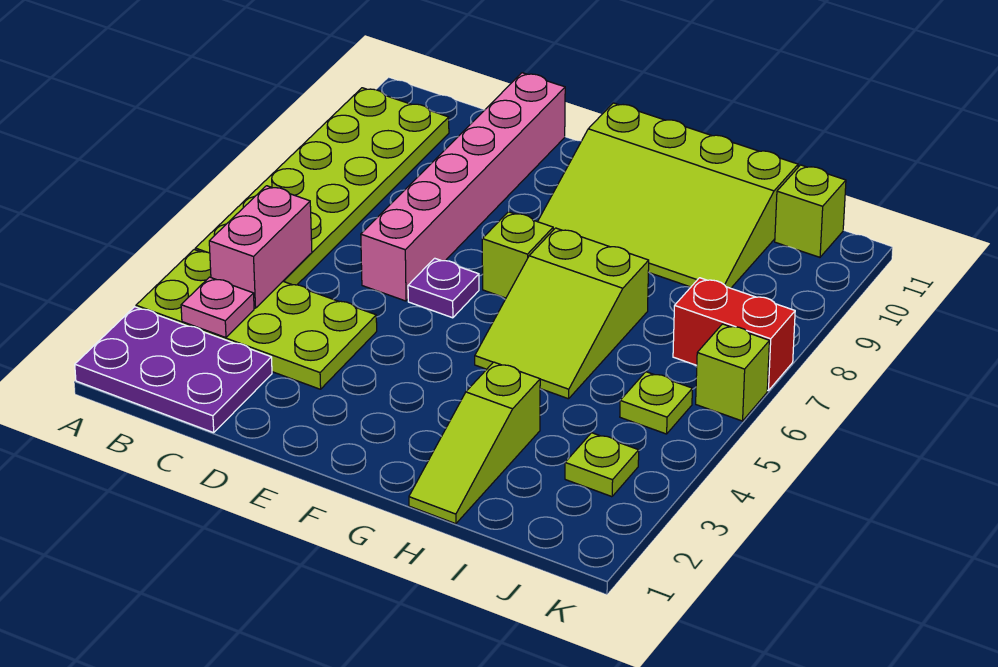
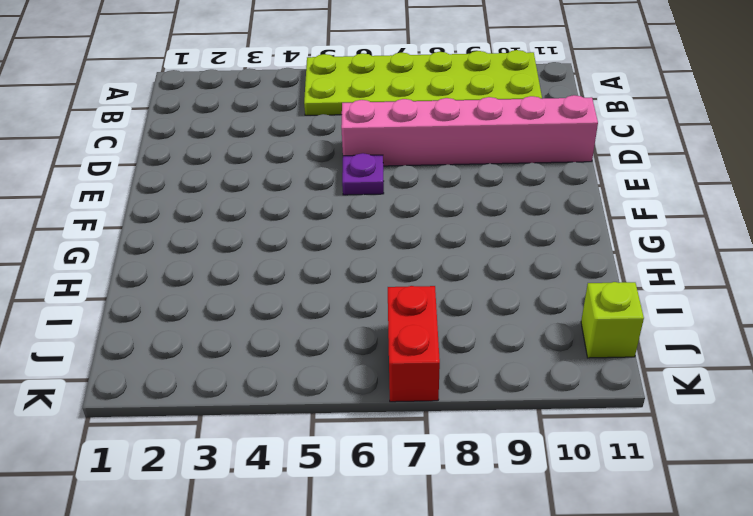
none -> purple plate A1:C2 level 1
none -> lime plate A3:D4 level 1
none -> lime brick F7 level 1

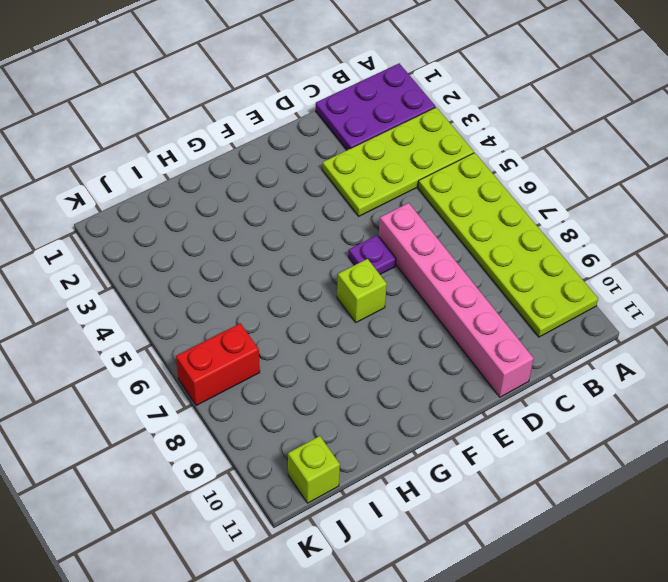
none -> lime slope F9:I11 level 1 top 11
none -> lime slope G5:H7 level 1 top 7
none -> lime slope H1:H3 level 1 top 3

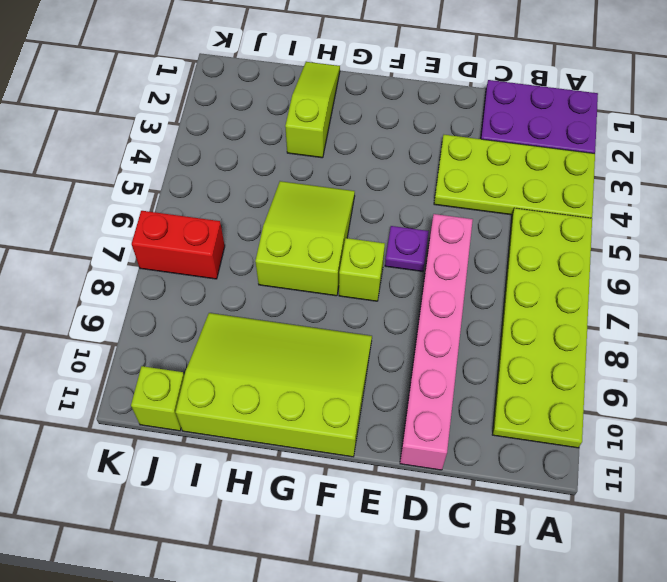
none -> lime plate J3 level 1
none -> lime plate J5 level 1
none -> lime brick K6 level 1

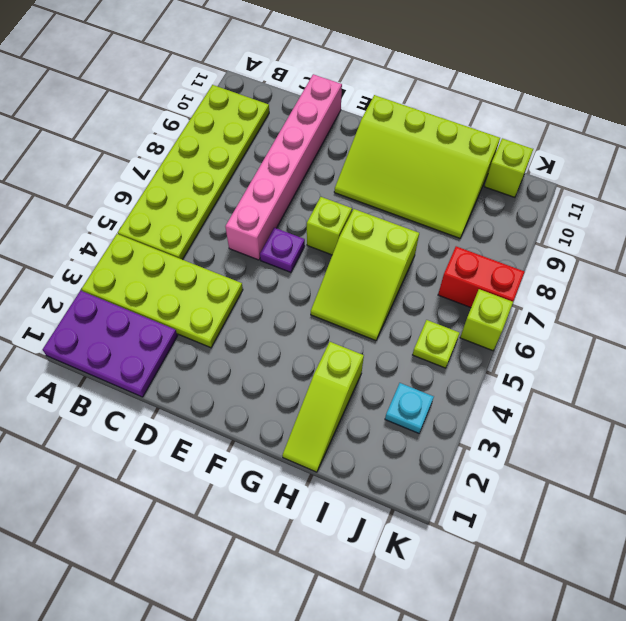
cyan plate J3 level 1 -> lime plate J3 level 1
none -> pink plate B3 level 2
none -> pink brick B4:B5 level 2

